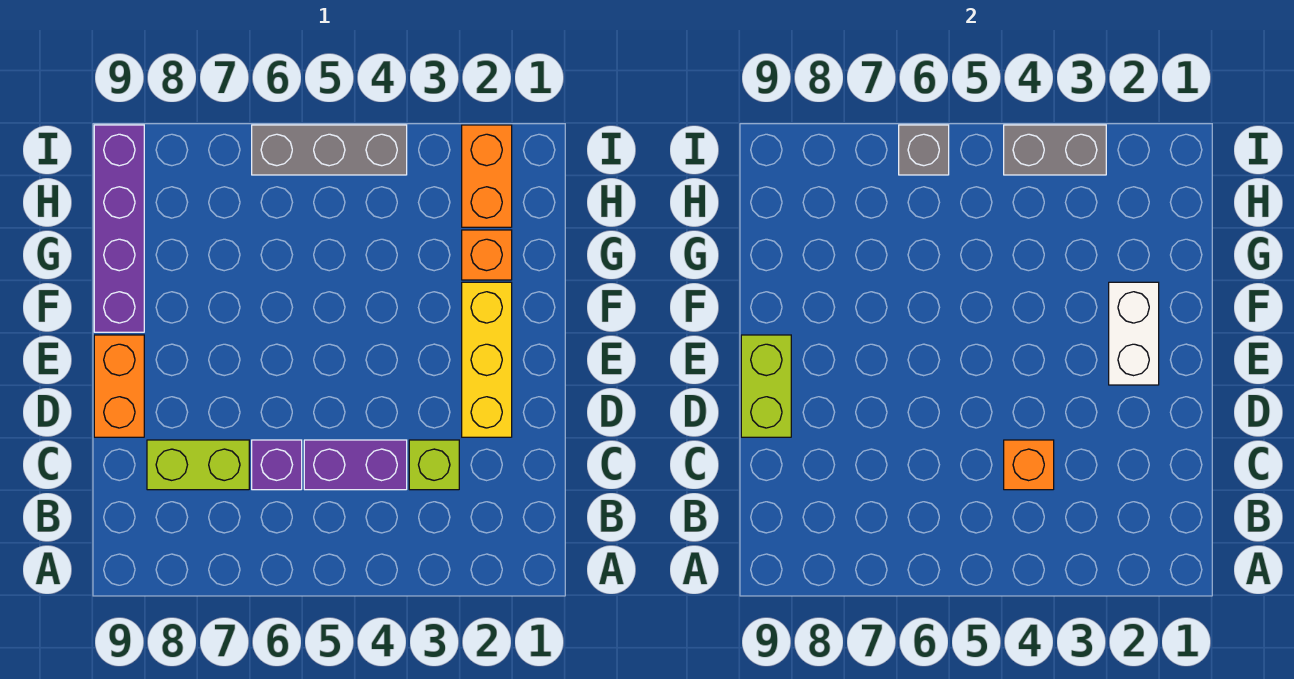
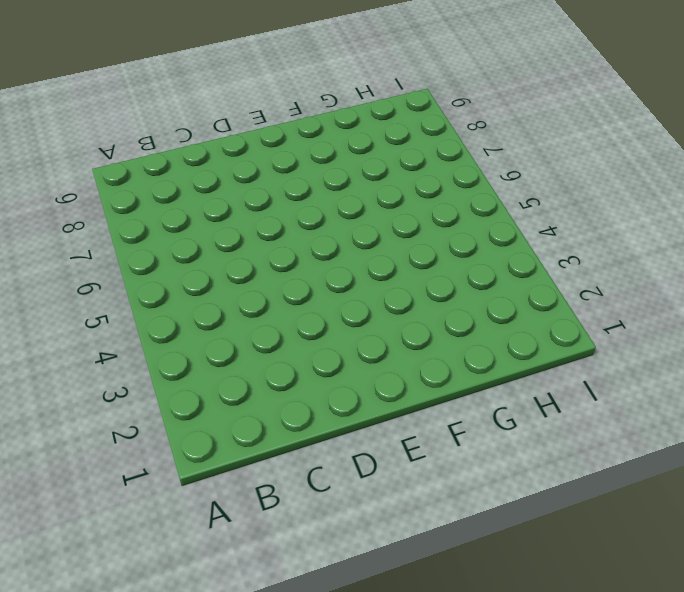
none -> lime brick C3 level 1
none -> purple brick C4:C5 level 1
none -> purple brick C6 level 1

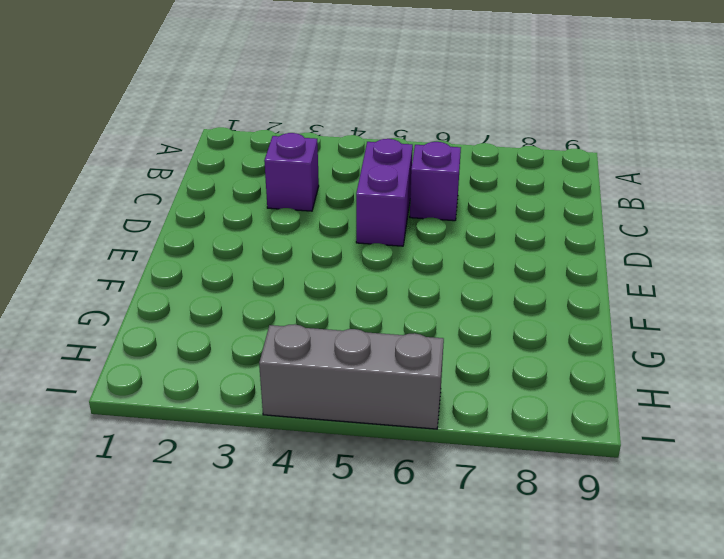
purple brick C3 level 1 -> lime brick C3 level 1
purple brick C5:D5 level 1 -> purple brick C4:C5 level 1
none -> lime brick C7:C8 level 1
none -> yellow brick D2:F2 level 1
none -> orange brick D9:E9 level 1

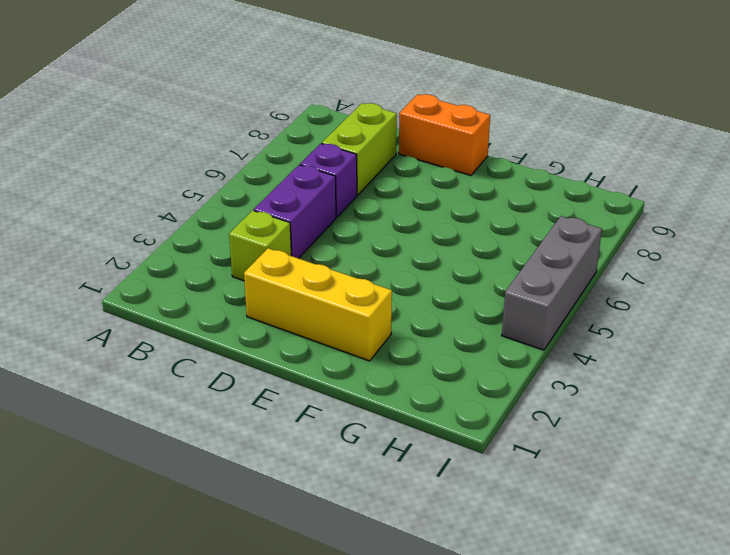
none -> purple brick F9:I9 level 1
none -> orange brick G2 level 1
none -> orange brick H2:I2 level 1

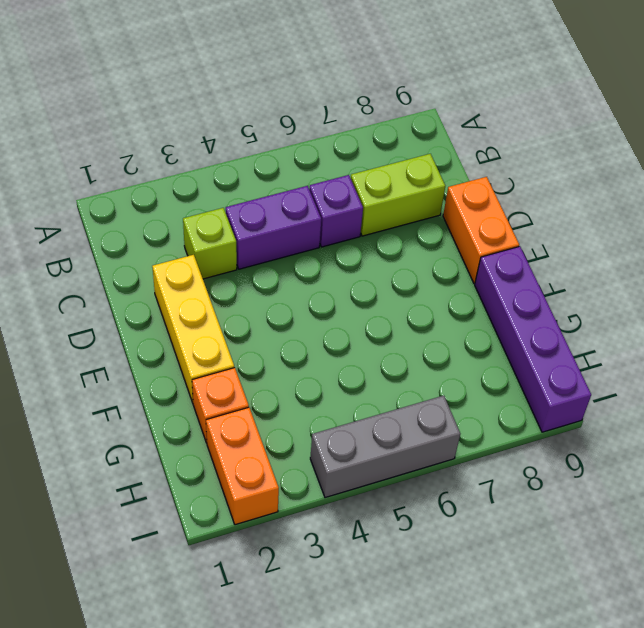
none -> orange brick C4 level 2
none -> lime brick D9:E9 level 2
none -> white brick E2:F2 level 2

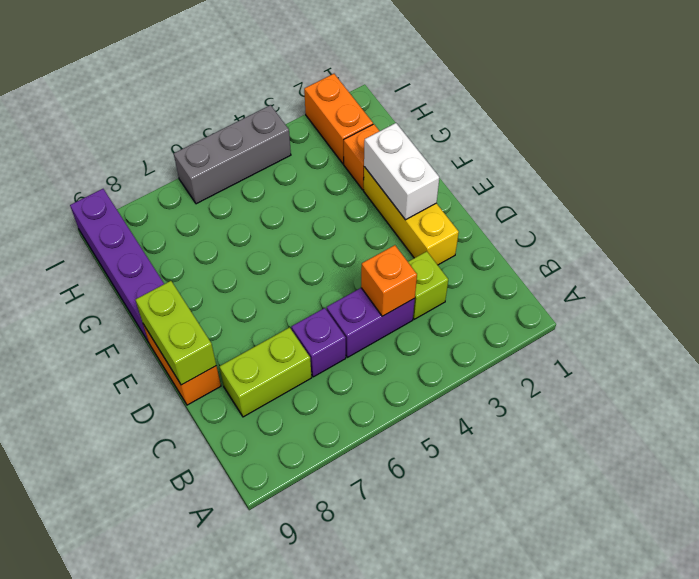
none -> grey brick I3:I4 level 2
none -> grey brick I6 level 2

